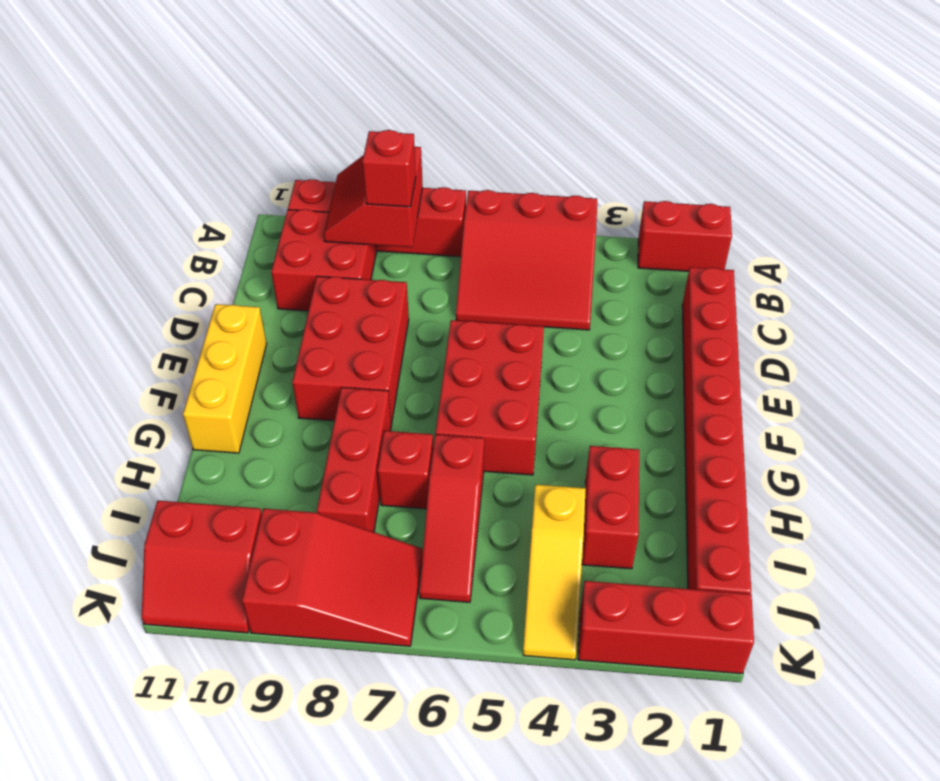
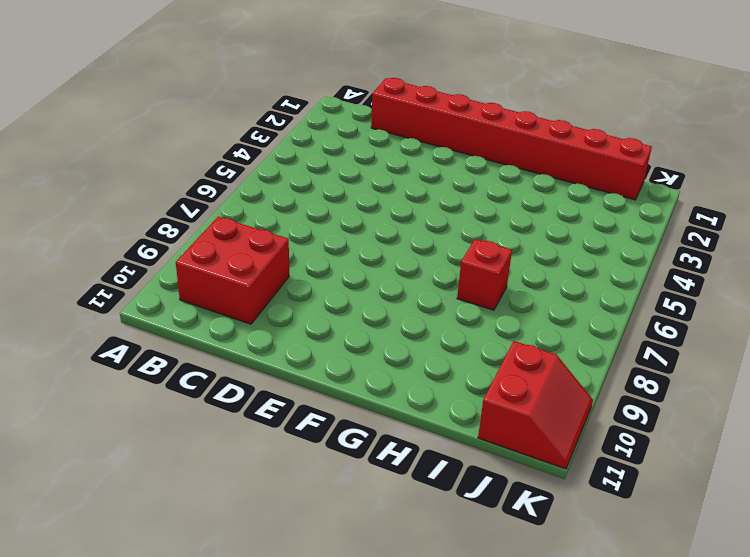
none -> red brick A1:A2 level 1
none -> red slope A4:C6 level 1 top A
none -> red brick A7:A10 level 1

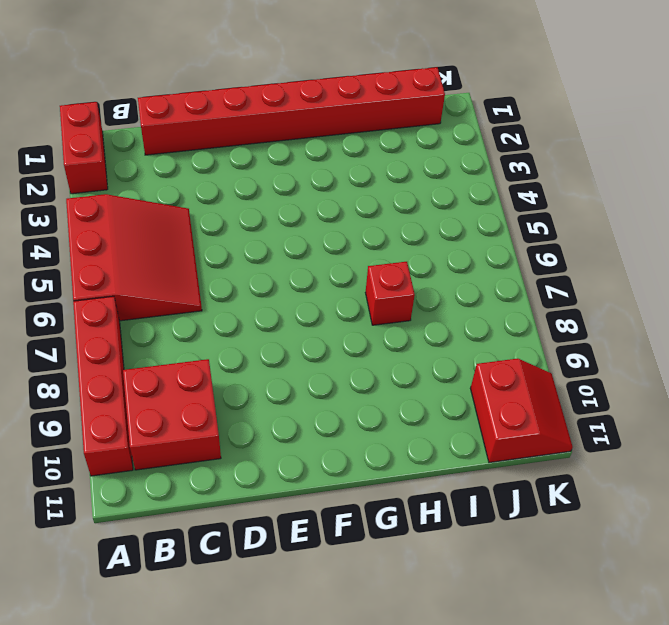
none -> red brick D8:F9 level 1
none -> red brick E5:G6 level 1
none -> yellow brick E11:G11 level 1

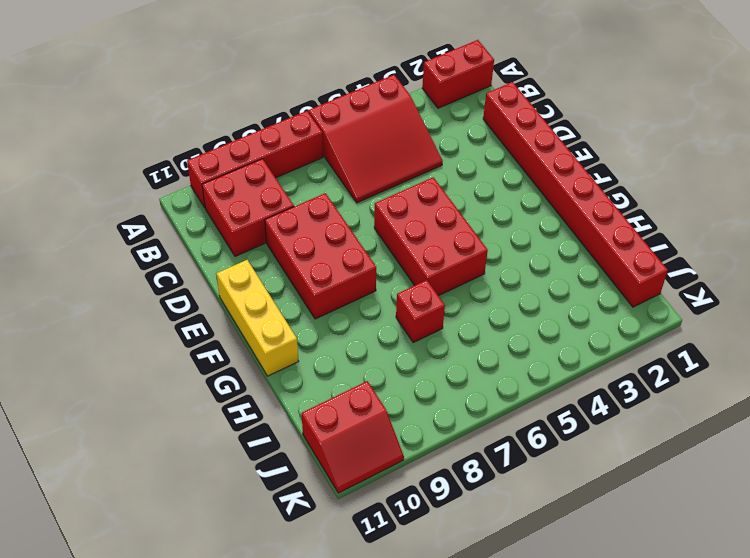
none -> red brick G8:I8 level 1
none -> red brick H3:I3 level 1
none -> red slope H6:J6 level 1 top H

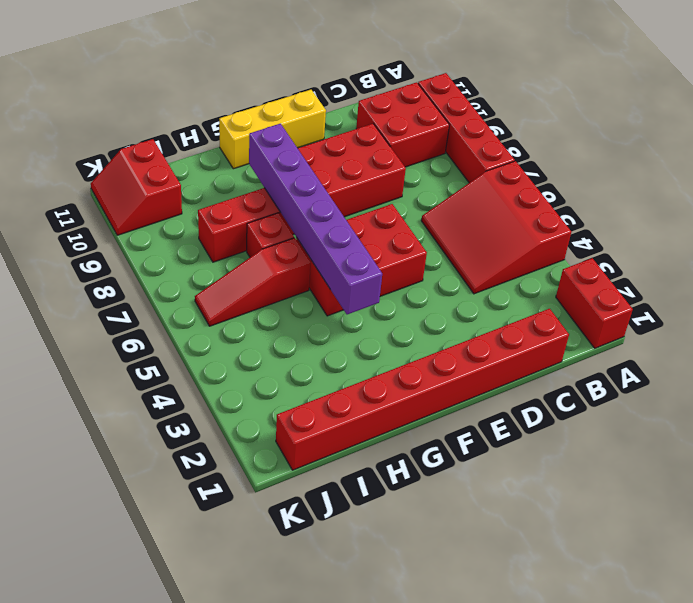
purple brick G4:G9 level 2 -> none
none -> red brick H3:I3 level 1
none -> yellow slope I4:K4 level 1 top I
none -> red slope J7:K9 level 1 top 9

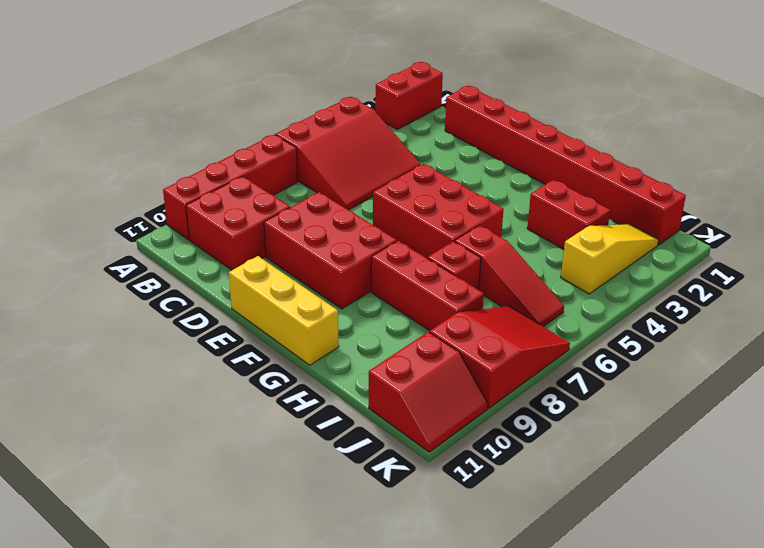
yellow slope J2:J4 level 1 top 4 -> yellow slope I4:K4 level 1 top I
none -> red brick K1:K3 level 1
none -> red slope A8:B9 level 2 top 8
none -> red brick B8 level 3

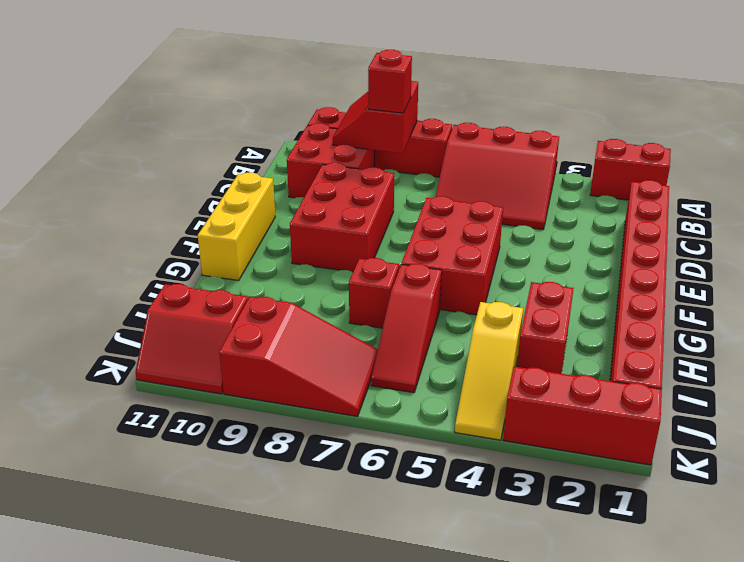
none -> red brick G8:I8 level 1

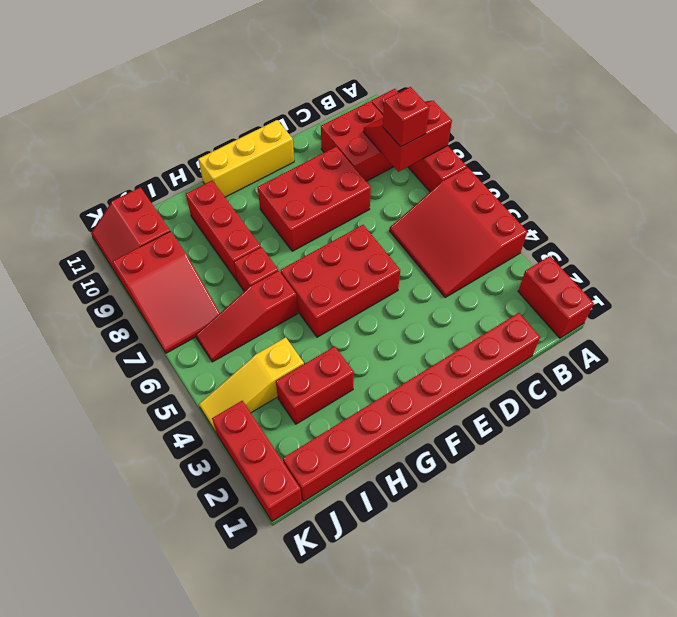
red brick H8:H10 level 1 -> red brick G8:I8 level 1

